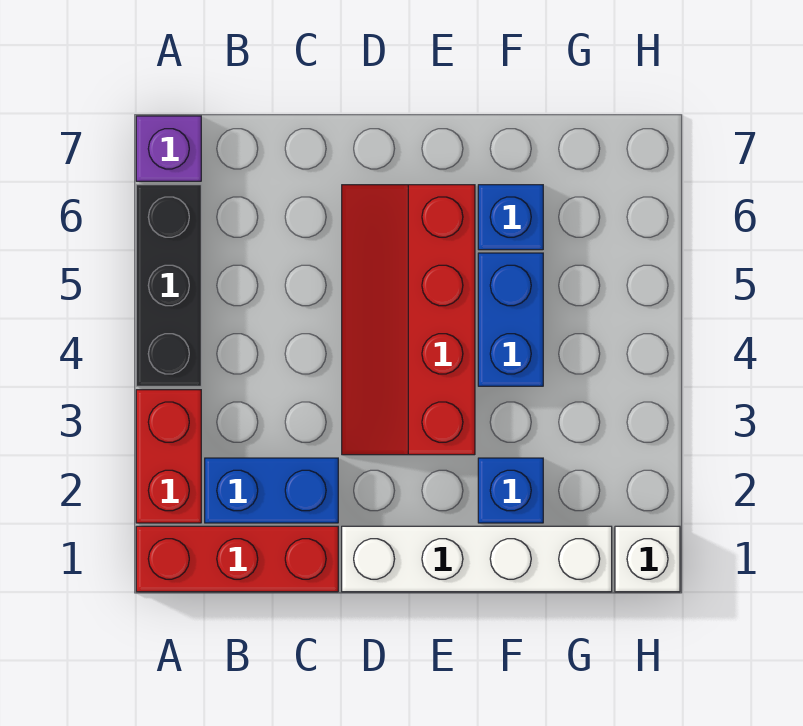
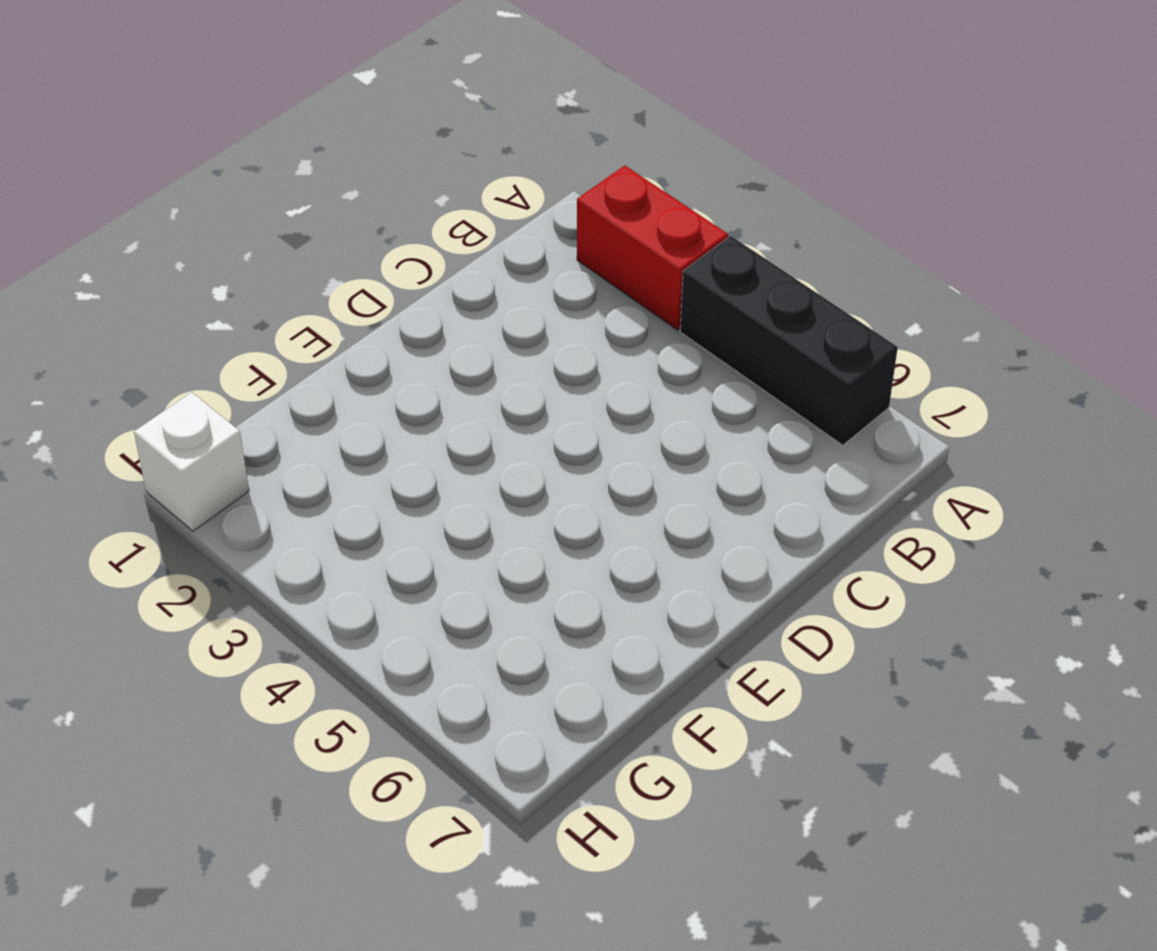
none -> red brick A1:C1 level 1
none -> purple brick A7 level 1

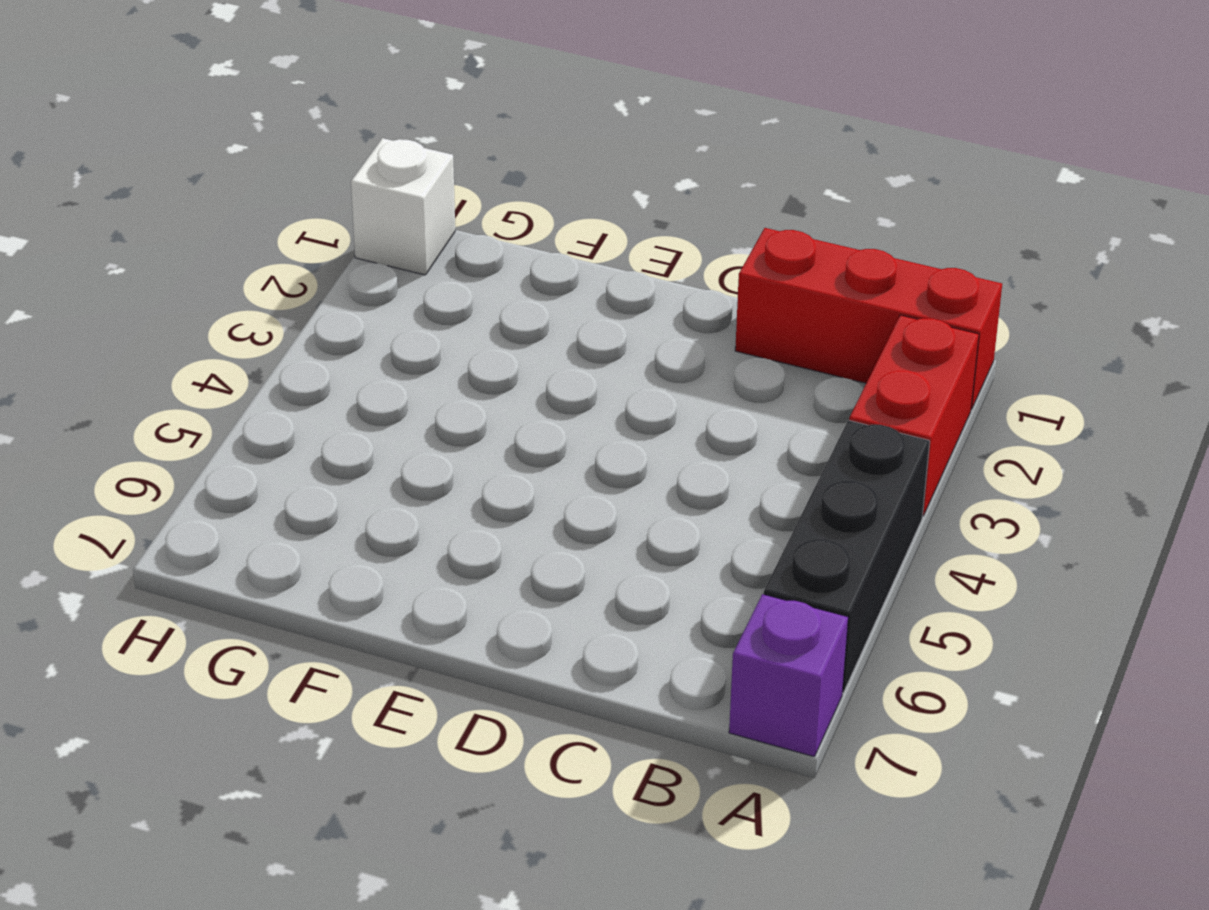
none -> blue brick B2:C2 level 1
none -> white brick D1:G1 level 1

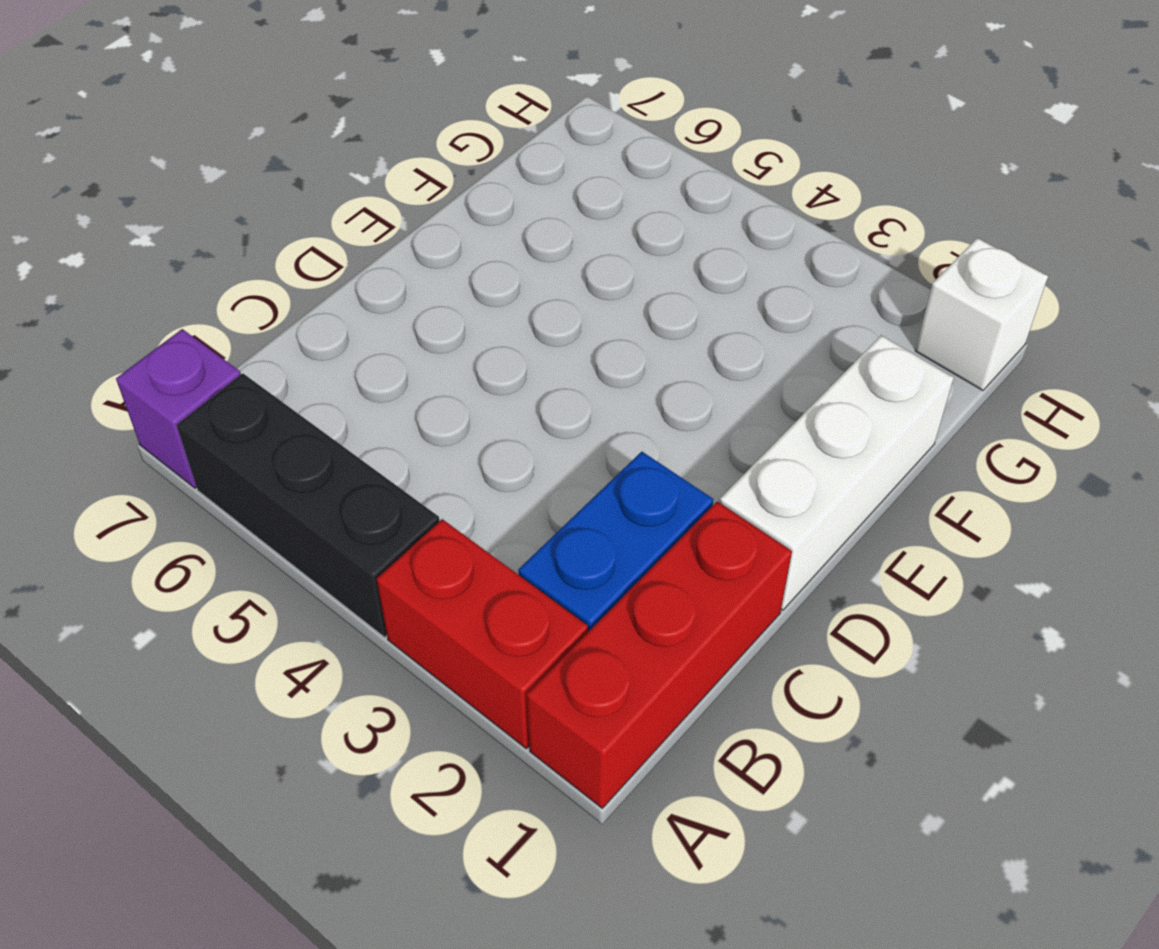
white brick D1:F1 level 1 -> white brick D1:G1 level 1
none -> red slope D3:E6 level 1 top E
none -> blue brick F2 level 1

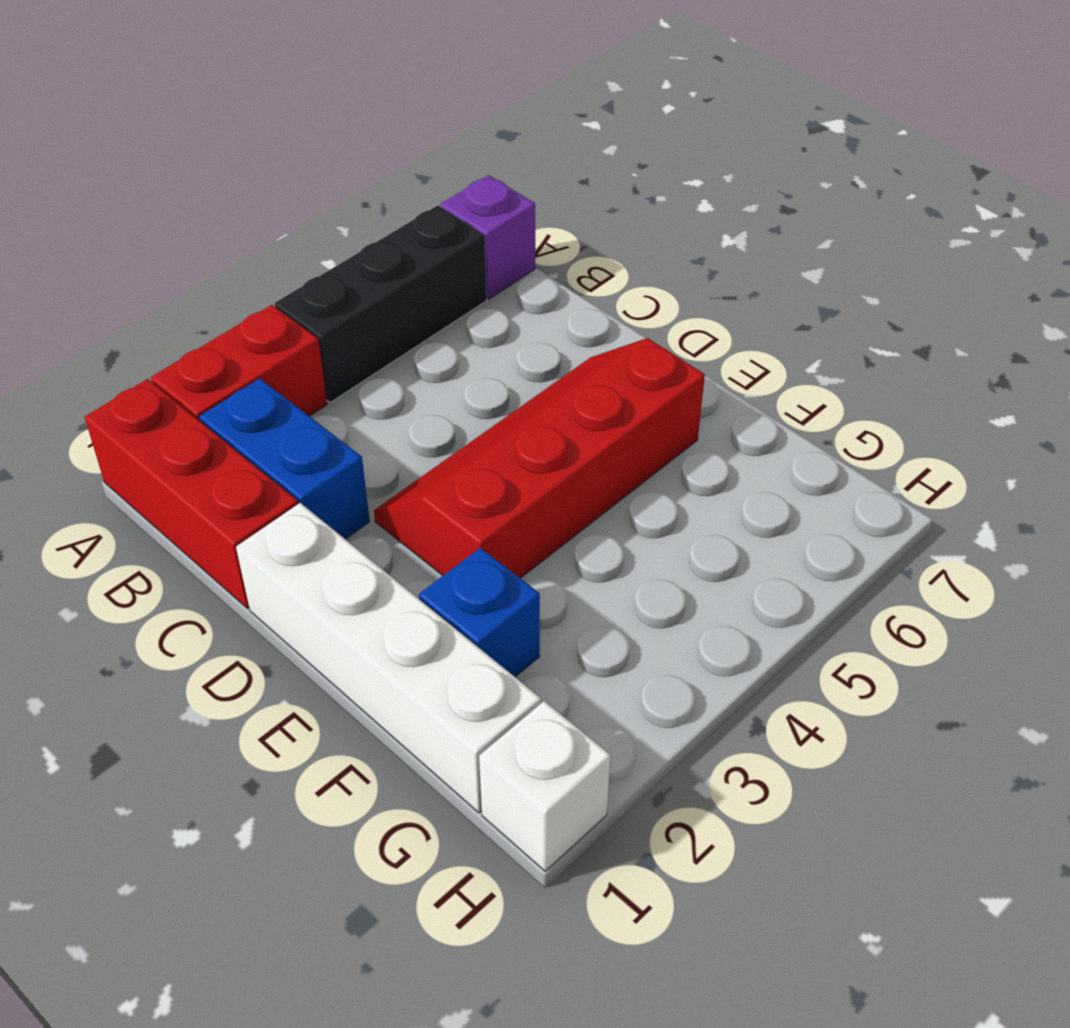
none -> blue brick F4:F5 level 1
none -> blue brick F6 level 1

